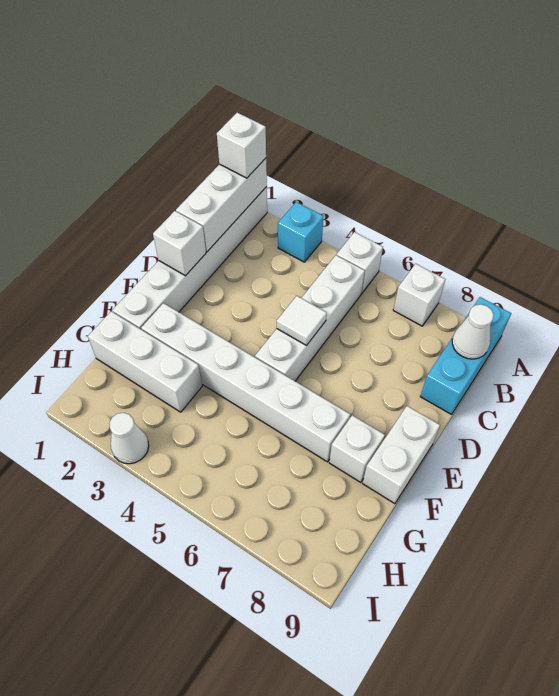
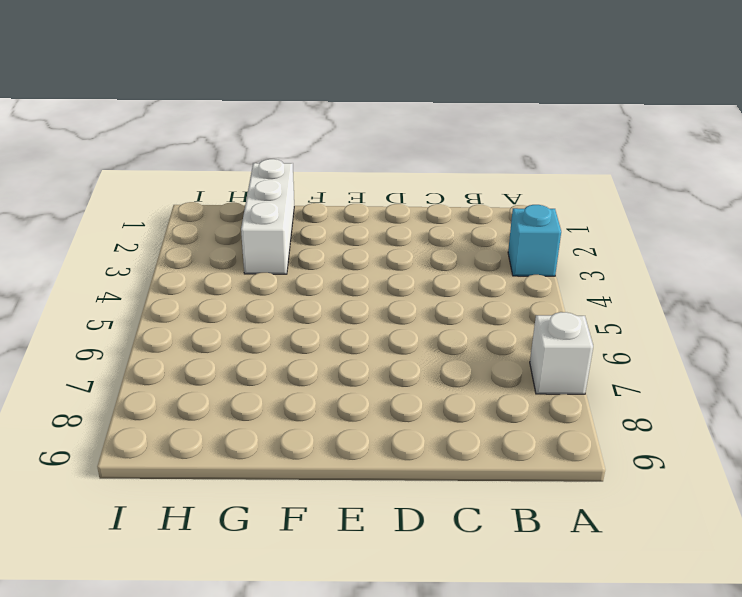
none -> white brick A1:F1 level 1
none -> white brick A5 level 1
none -> cyan brick A9:C9 level 1

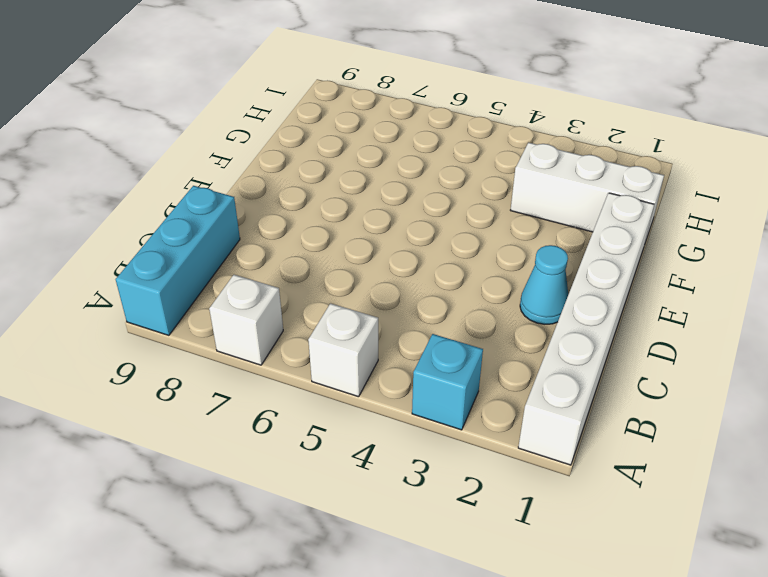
cyan cone D2 level 1 -> none
none -> white brick B5:E5 level 1
none -> white brick E9:F9 level 1
none -> white brick F2:F7 level 1

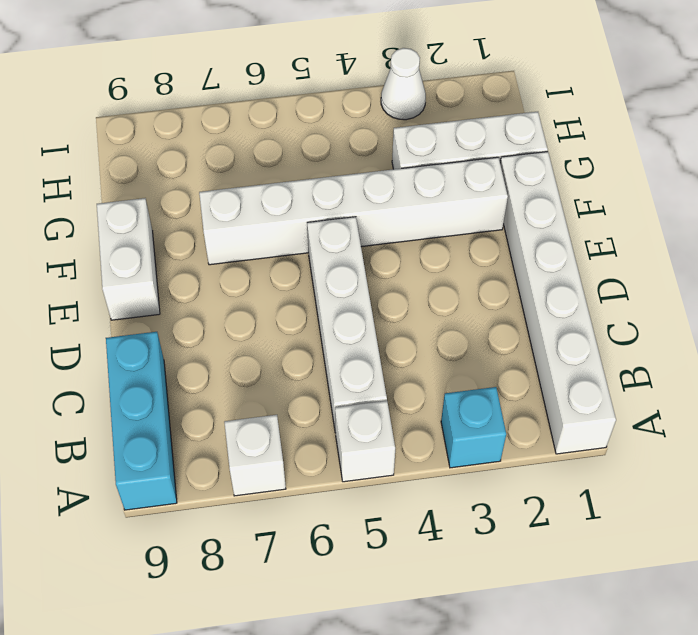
none -> white brick F8 level 1
none -> white brick A1:C1 level 2
none -> white cone B9 level 2

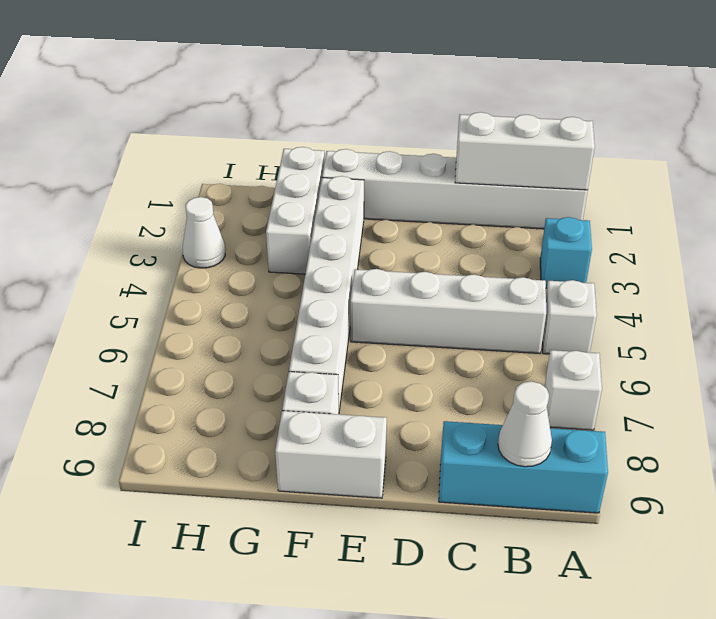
none -> white brick D1 level 2
none -> white tile D5 level 2
none -> white brick A1 level 3

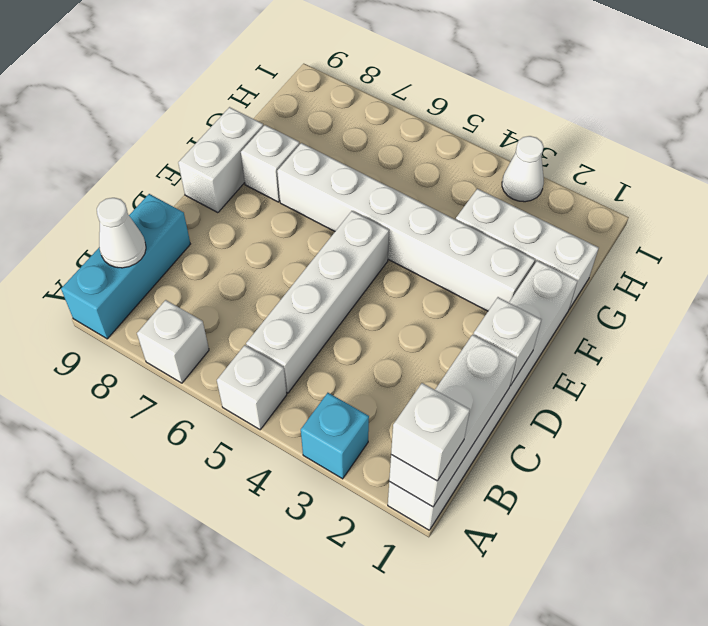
none -> white tile D5 level 2

